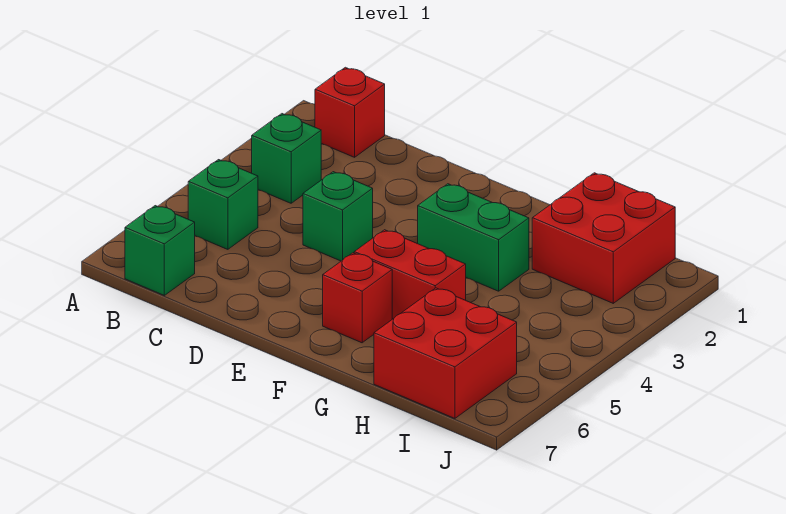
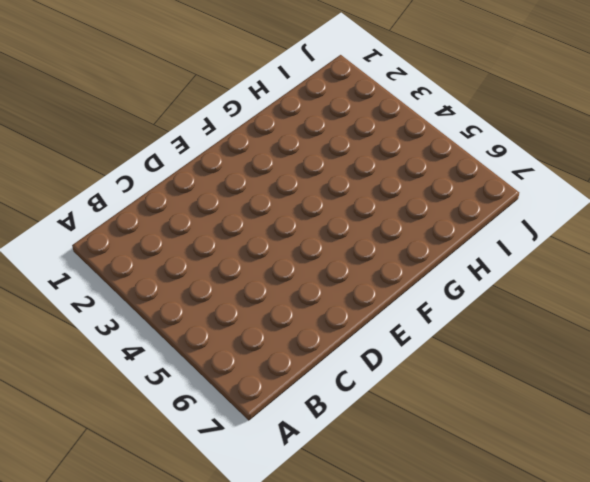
none -> red brick B1 level 1
none -> green brick B3 level 1

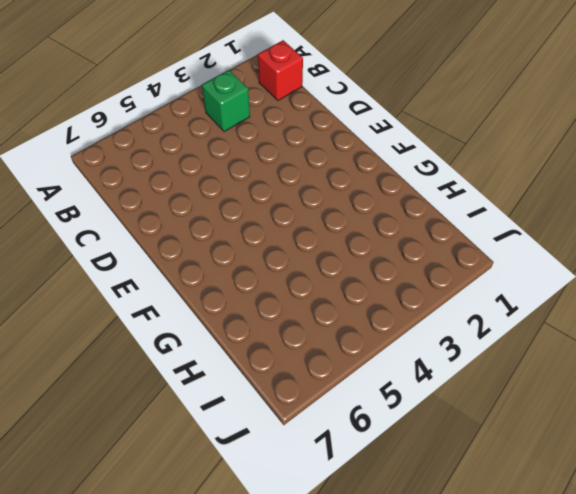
none -> green brick B5 level 1
none -> green brick B7 level 1

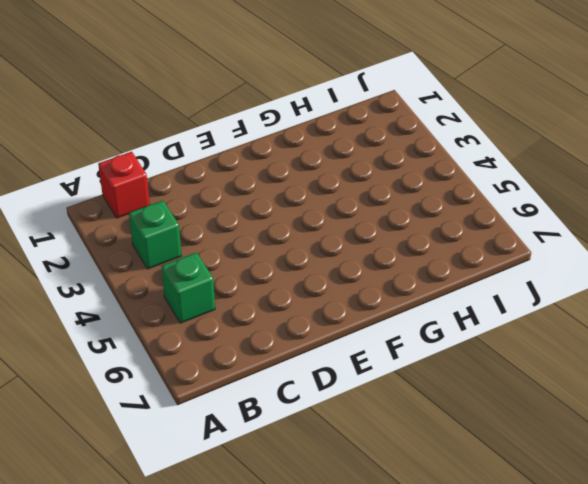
none -> green brick B7 level 1
none -> green brick D4 level 1

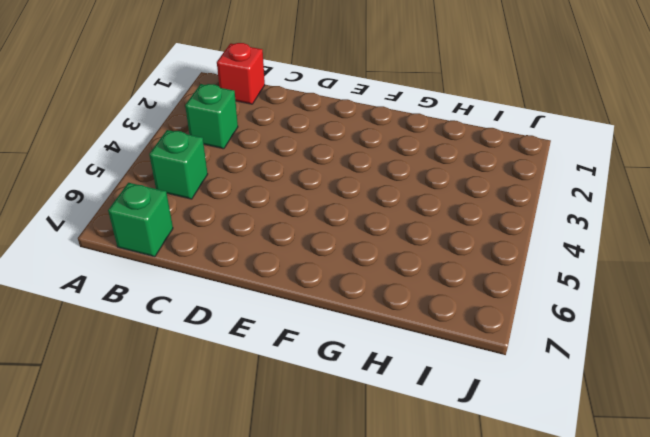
none -> green brick D4 level 1
none -> green brick F3:G3 level 1

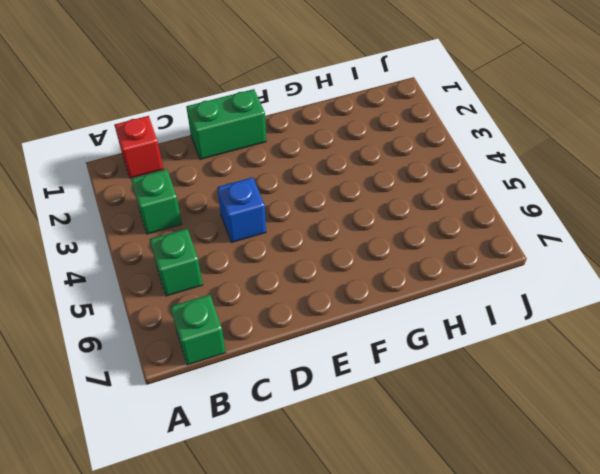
green brick D1:E1 level 1 -> green brick F3:G3 level 1
blue brick D4 level 1 -> green brick D4 level 1
none -> red brick F5:G5 level 1
none -> red brick F6 level 1

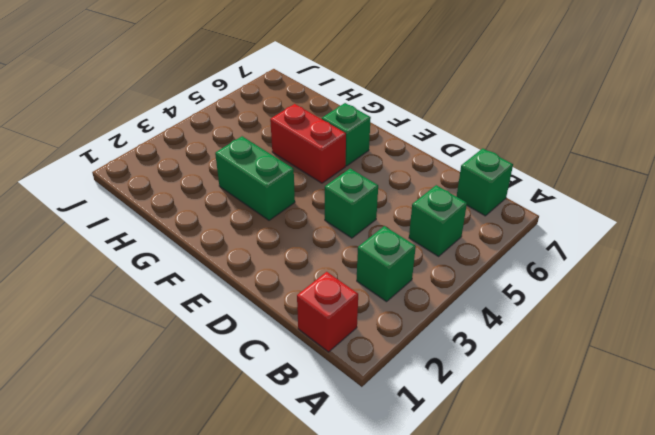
green brick F6 level 1 -> red brick F6 level 1
none -> red brick H1:I2 level 1
none -> red brick H6:I7 level 1

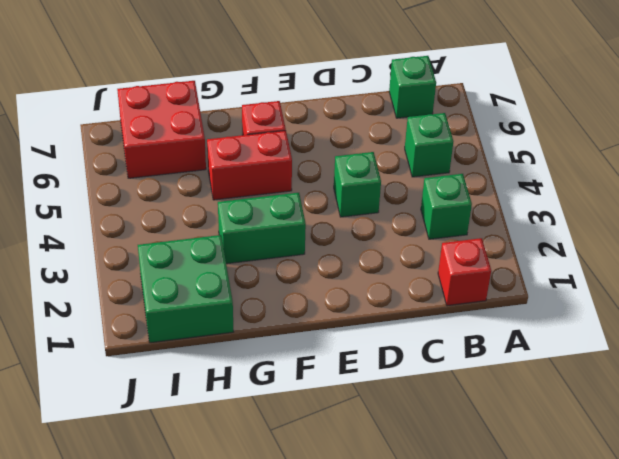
green brick H1:I2 level 1 -> red brick H1:I2 level 1

